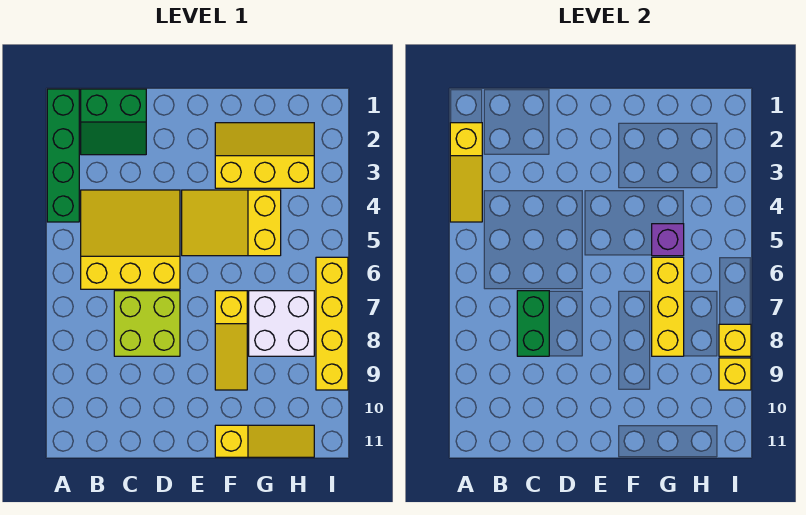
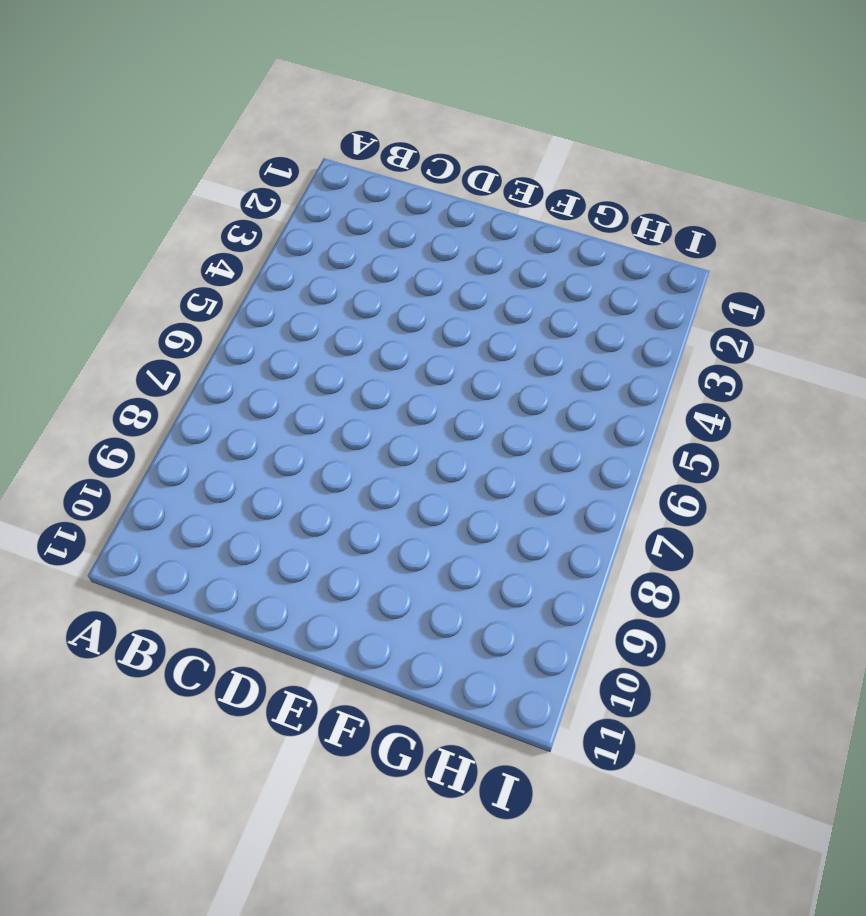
none -> green brick A1:A4 level 1
none -> green slope B1:C2 level 1 top 1
none -> yellow slope B4:D6 level 1 top 6

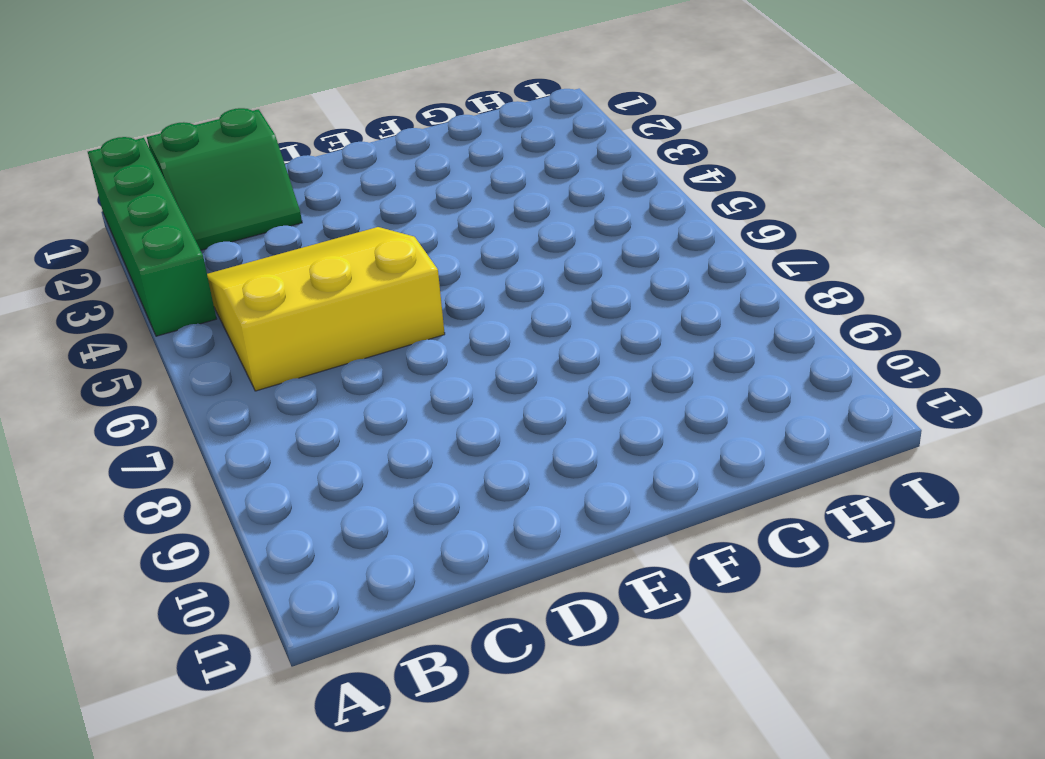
none -> lime brick C7:D8 level 1
none -> yellow slope E4:G5 level 1 top G
none -> yellow slope F2:H3 level 1 top 3

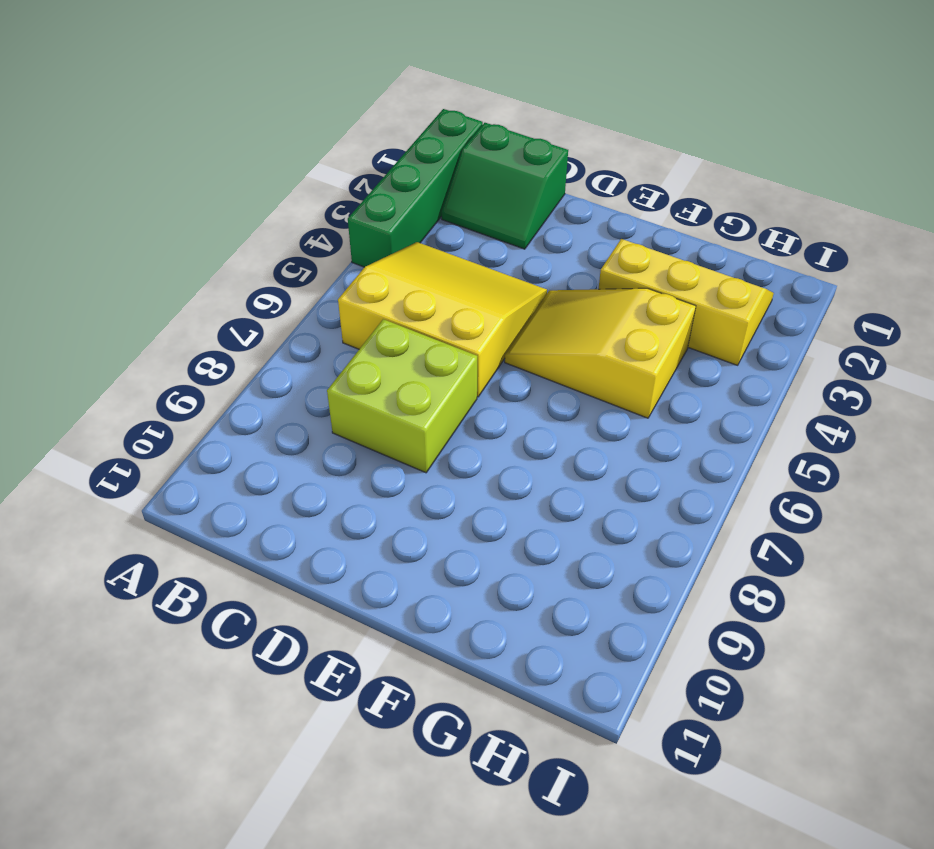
none -> yellow slope F7:F9 level 1 top 7
none -> yellow slope F11:H11 level 1 top F
none -> white brick G7:H8 level 1

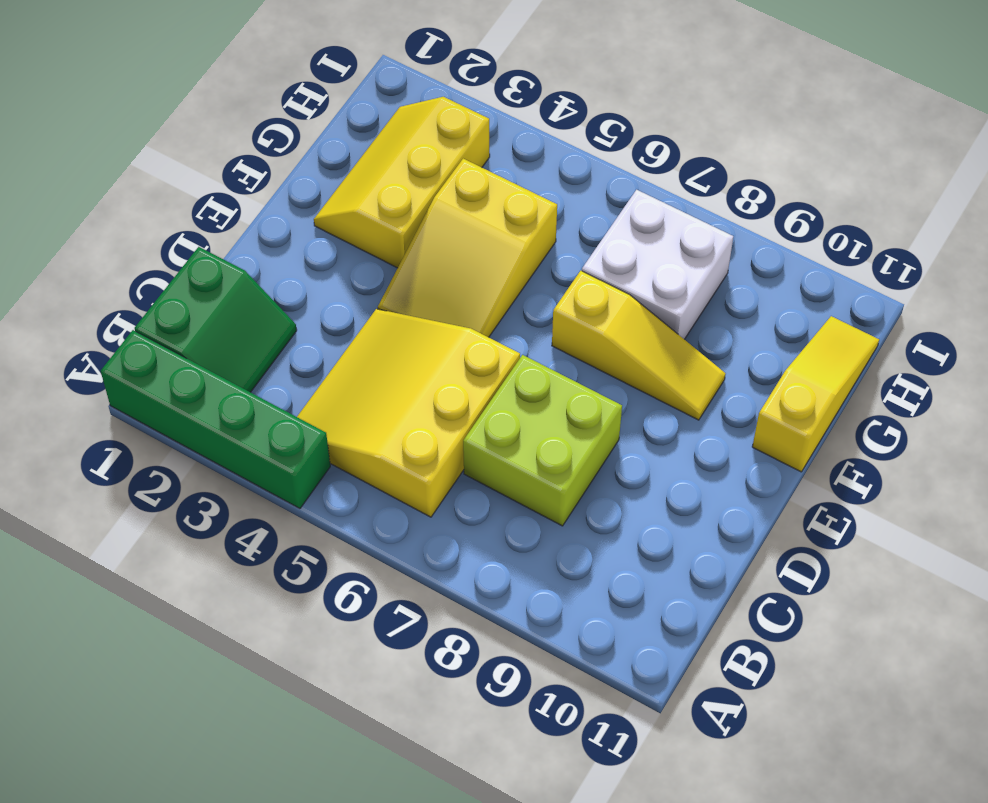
none -> yellow brick I6:I9 level 1
none -> yellow slope A2:A4 level 2 top 2
none -> green brick C7:C8 level 2

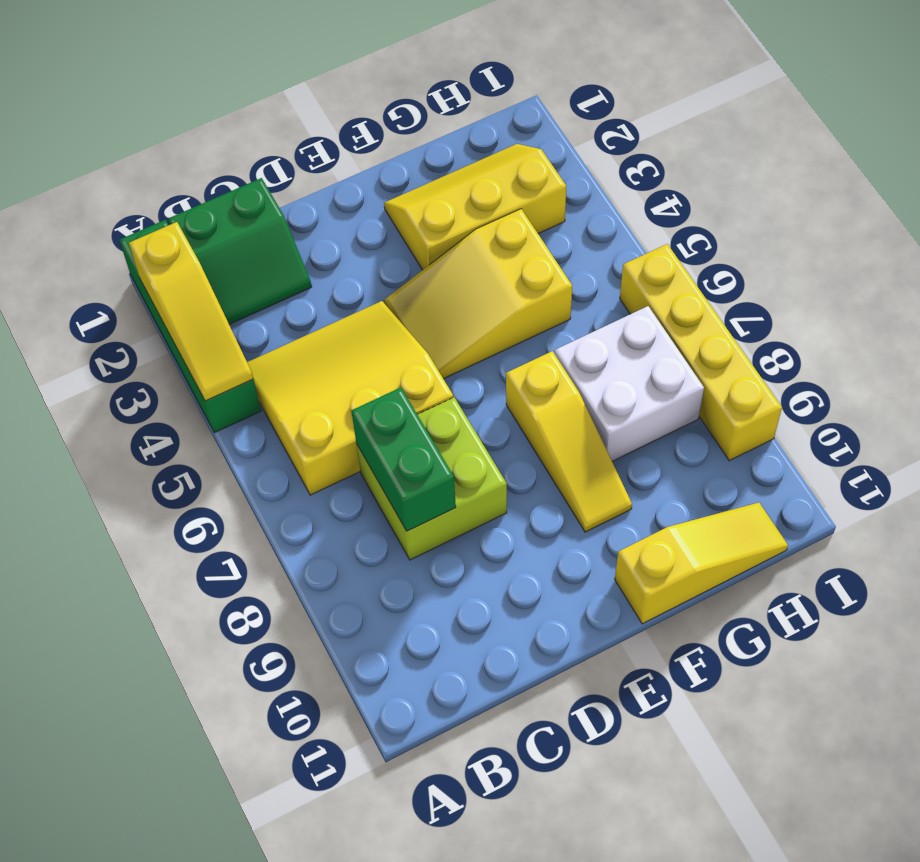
none -> purple brick G5 level 2
none -> yellow brick G6:G8 level 2
none -> yellow brick I8 level 2

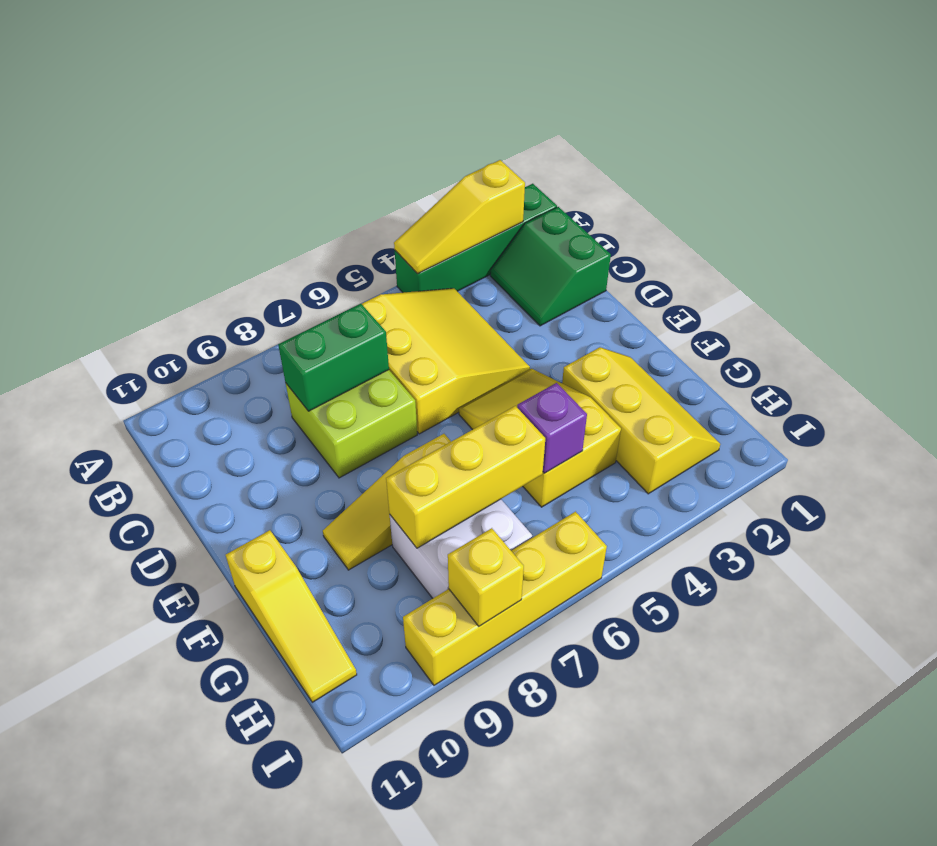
none -> yellow brick I9 level 2

